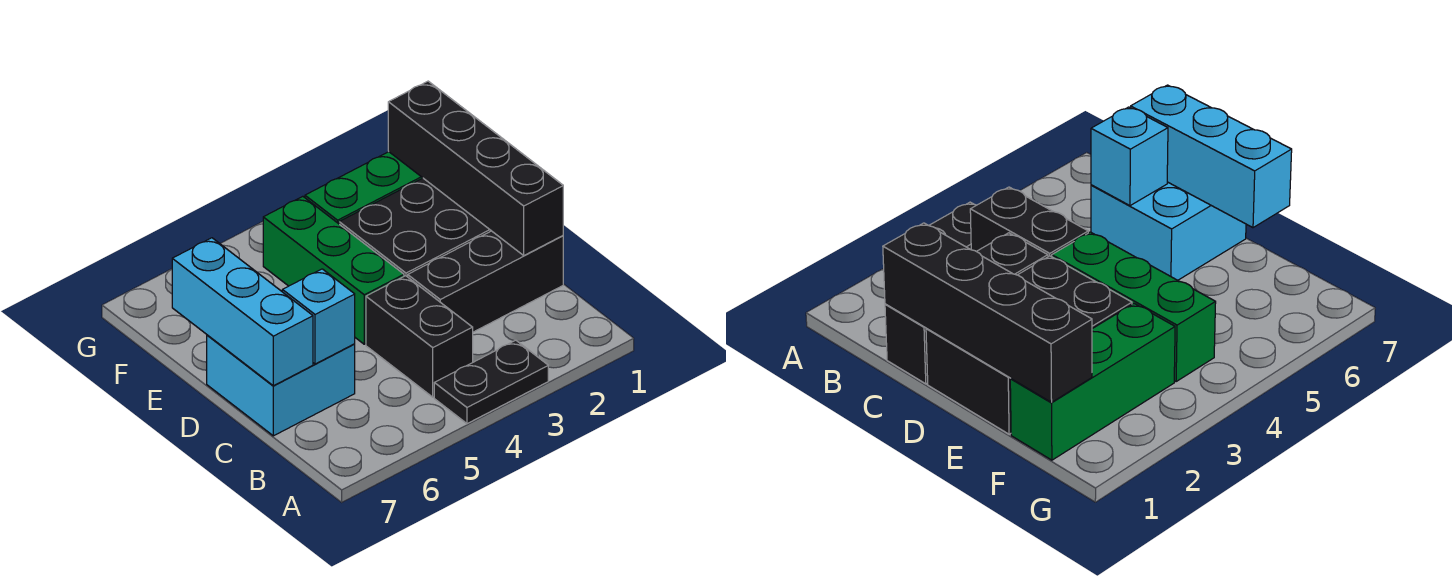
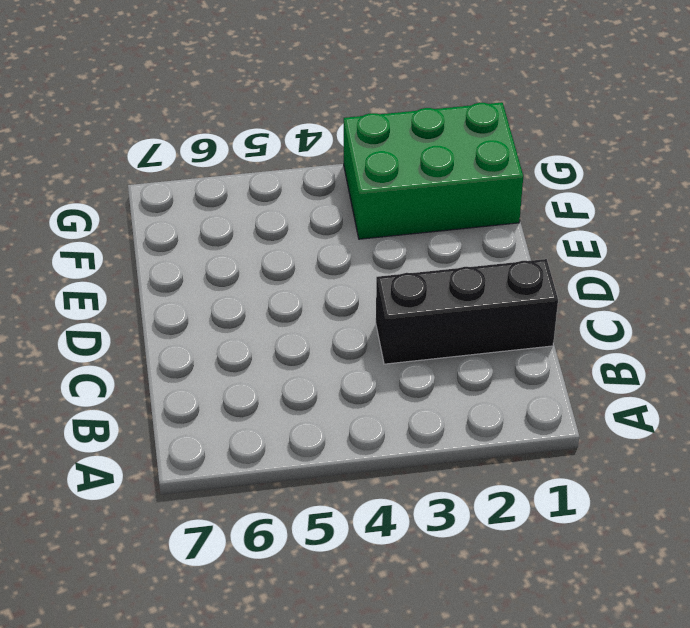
green brick F1:G3 level 1 -> green brick F1:F3 level 1
none -> black plate A3:A4 level 1
none -> black brick B4:C4 level 1

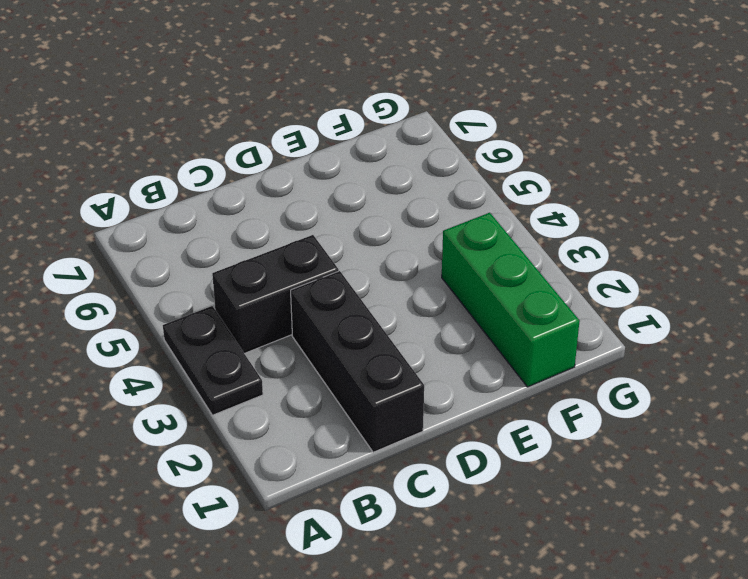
none -> cyan brick C6:D7 level 1
none -> black brick D1:E3 level 1

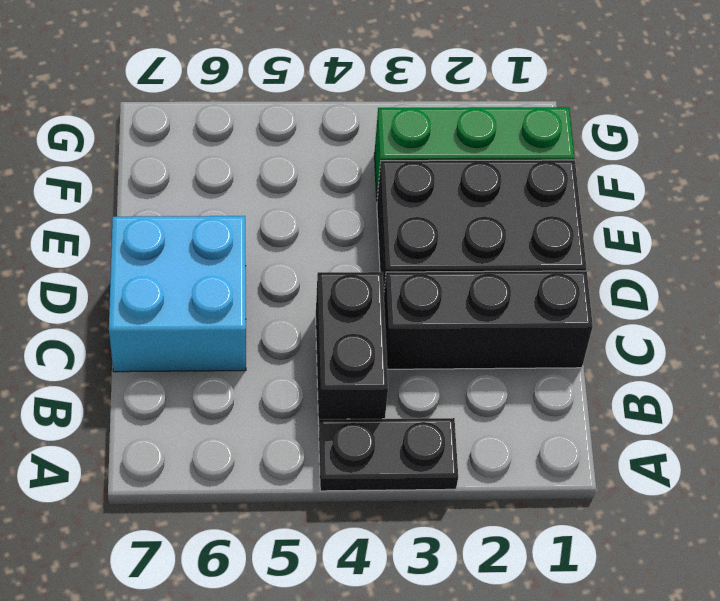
none -> green brick D4:F4 level 1
none -> black brick C1:F1 level 2

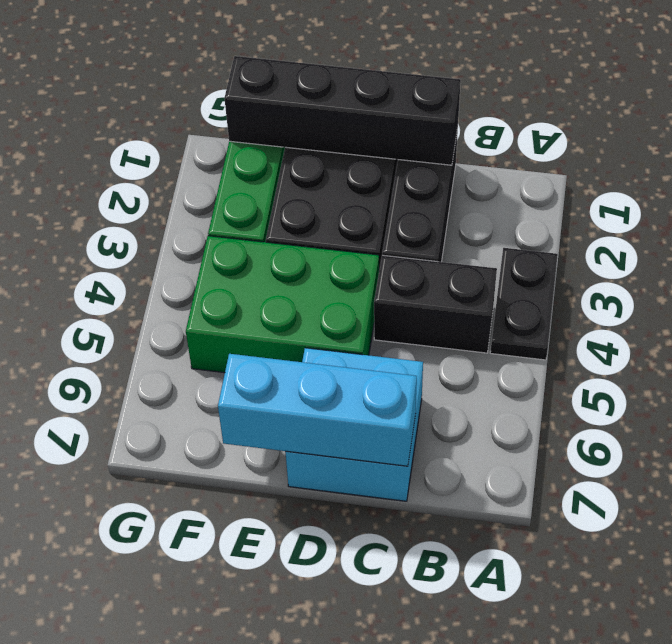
green brick D4:F5 level 1 -> green brick D4:F4 level 1
none -> cyan brick C6 level 2

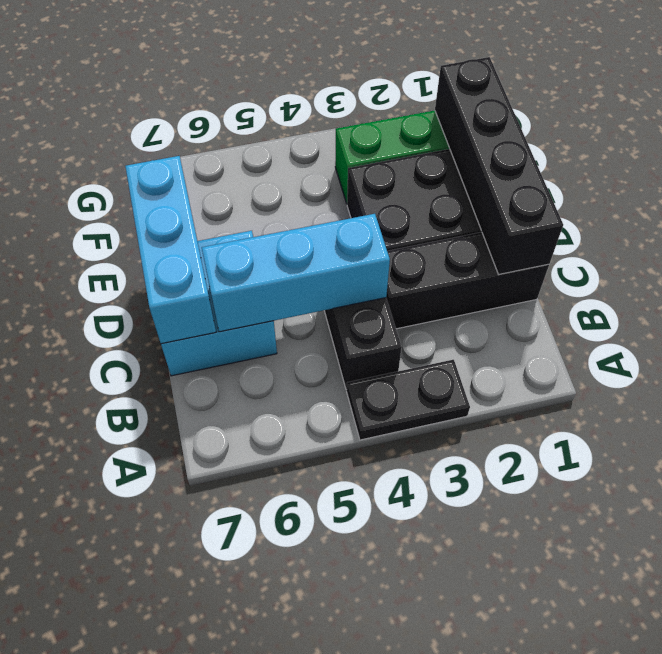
cyan brick C4:C6 level 2 -> cyan brick C6 level 2
none -> green brick D4:F4 level 1

